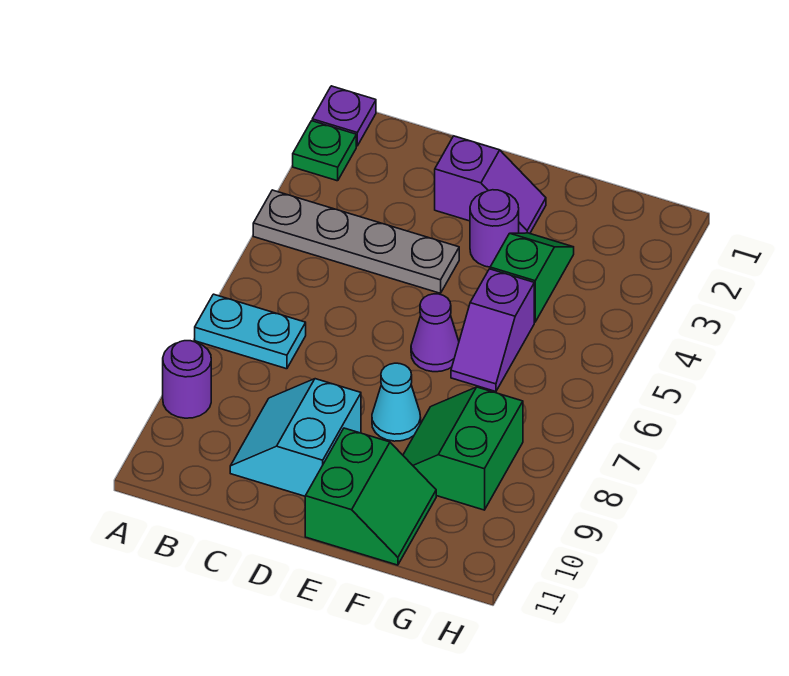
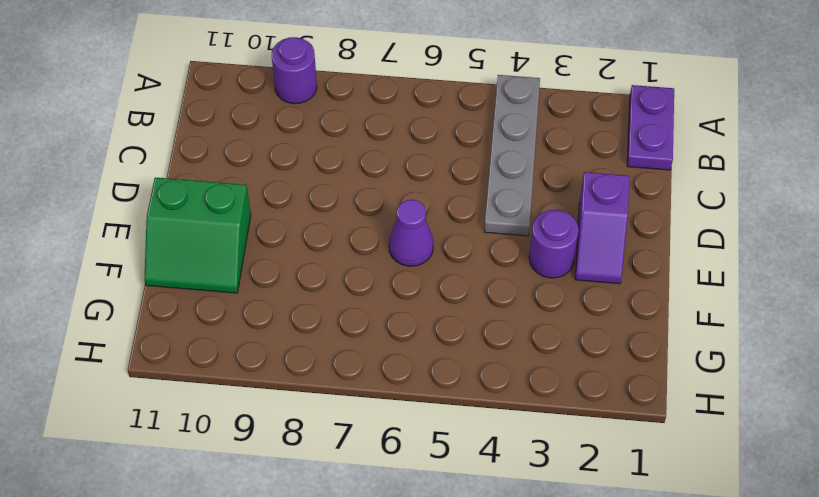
purple plate A1:B1 level 1 -> purple plate A1 level 1
none -> green plate A2 level 1
none -> cyan plate A7:B7 level 1
none -> cyan slope C9:D10 level 1 top D

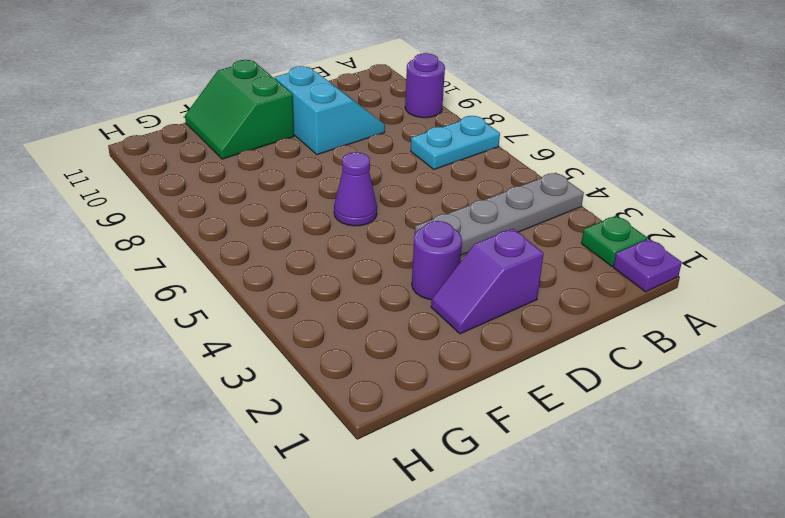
none -> cyan cone E8 level 1
none -> green slope F3:F4 level 1 top 4
none -> purple slope F5:F6 level 1 top 5

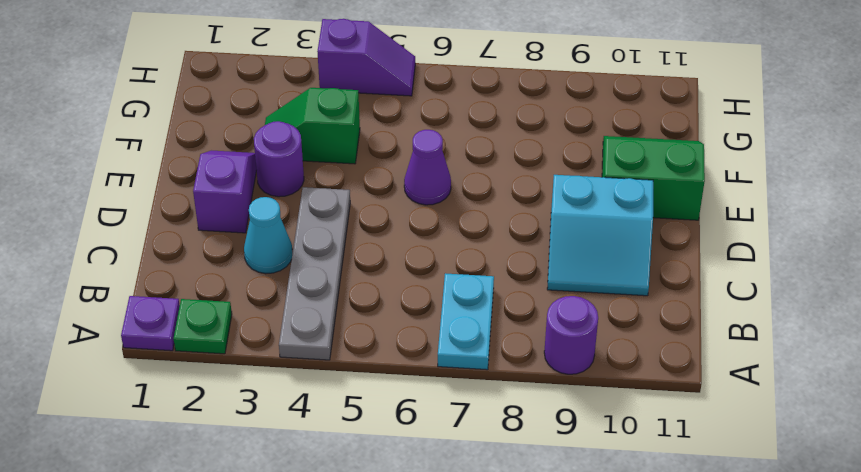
cyan cone C3 level 1 -> cyan cone E8 level 1
purple slope H4:H5 level 1 top 4 -> purple slope F5:F6 level 1 top 5
none -> green slope F8:G9 level 1 top G

